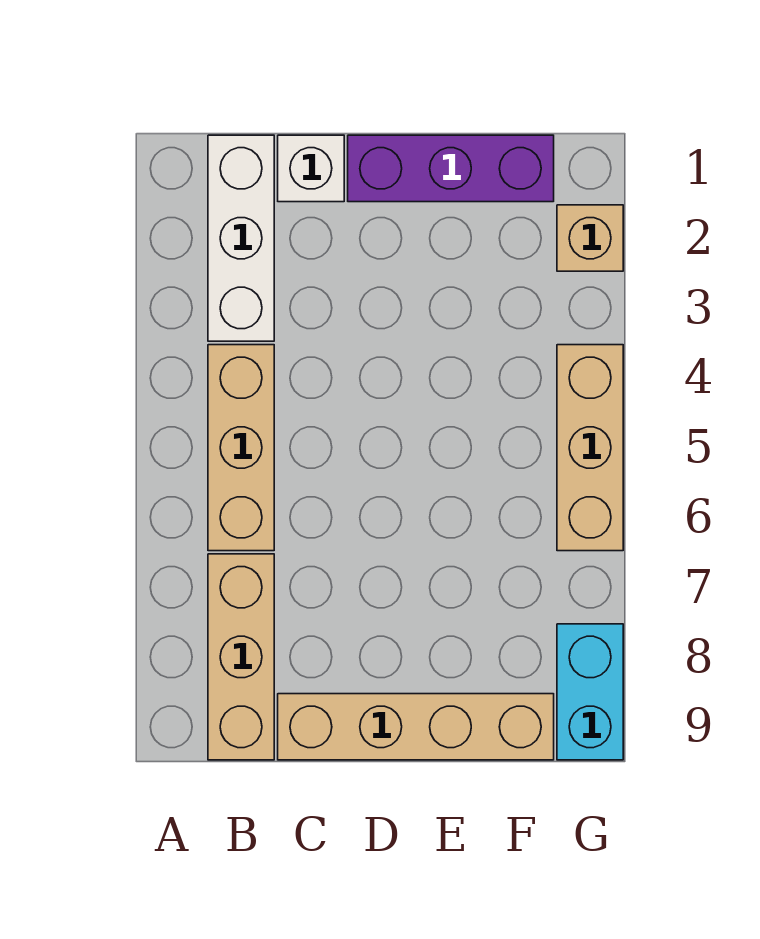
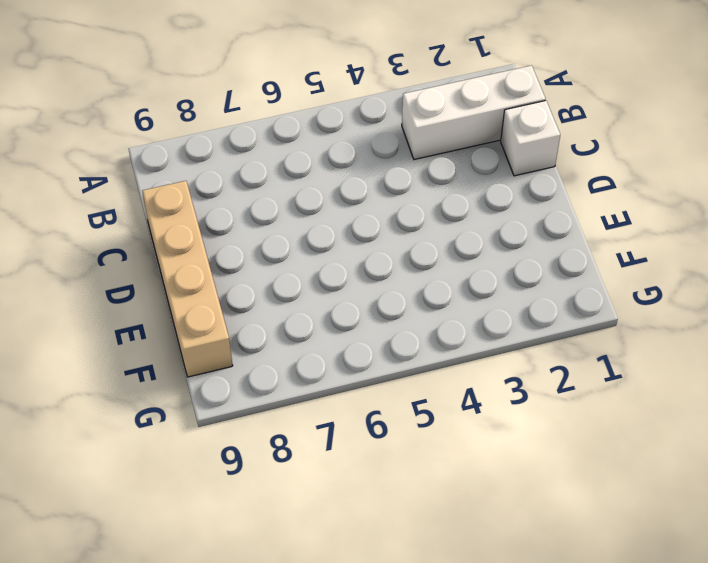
none -> tan brick B4:B6 level 1
none -> tan brick B7:B9 level 1

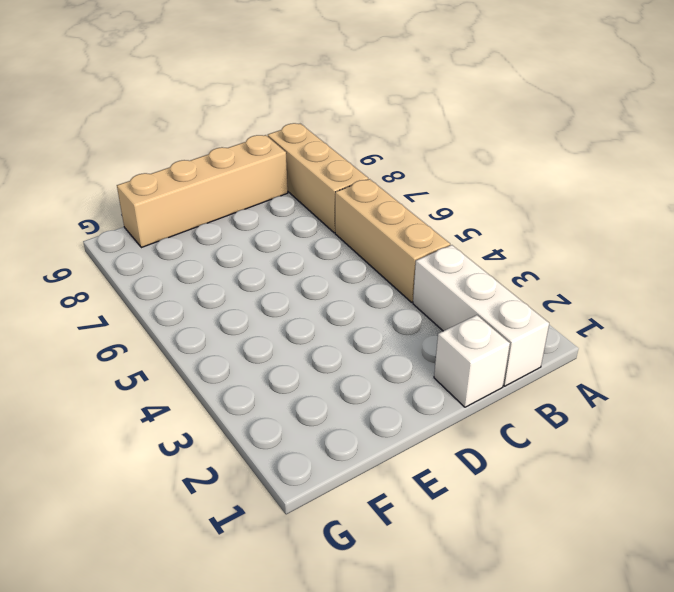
none -> purple brick D1:F1 level 1
none -> tan brick G2 level 1

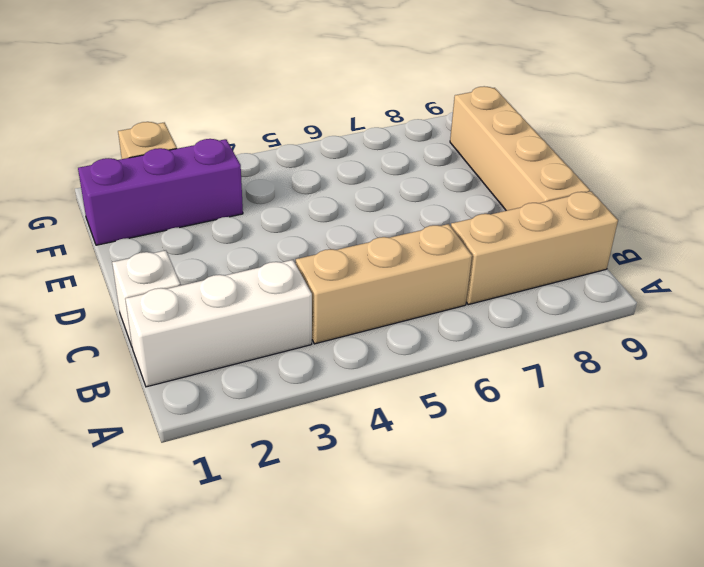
purple brick F1:F3 level 1 -> purple brick D1:F1 level 1
none -> tan brick G4:G6 level 1
none -> cyan brick G8:G9 level 1

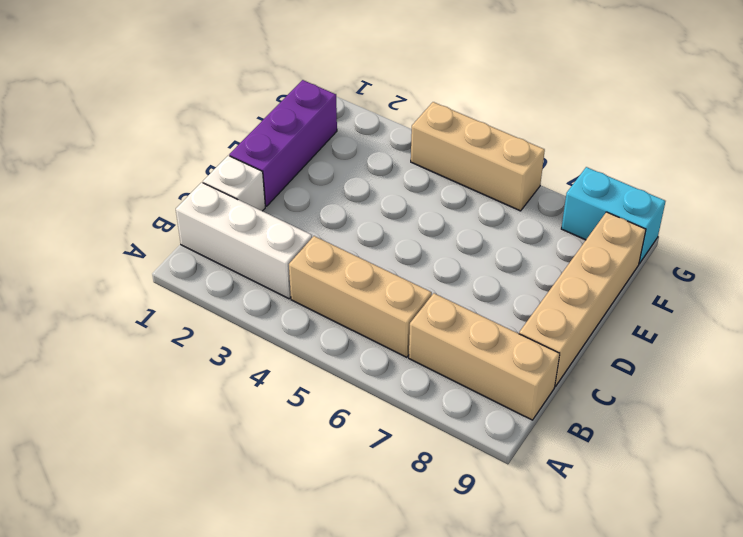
none -> tan brick G2 level 1

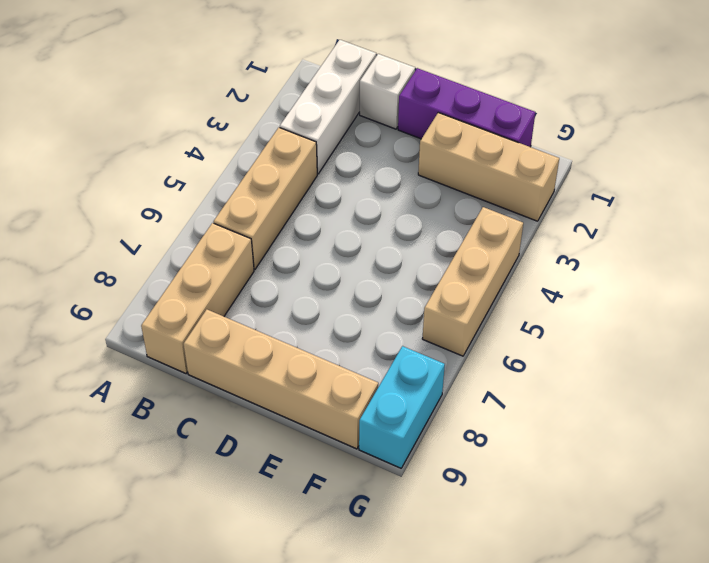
tan brick E2:G2 level 1 -> tan brick G2 level 1

